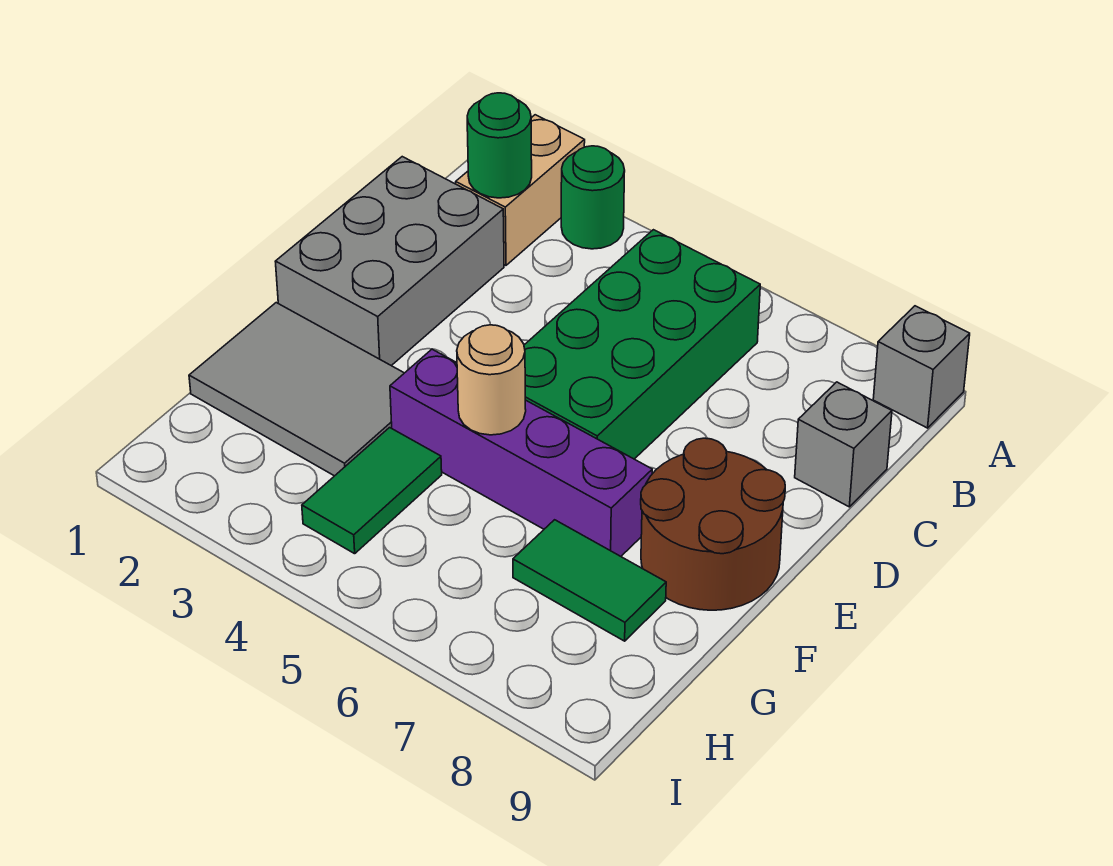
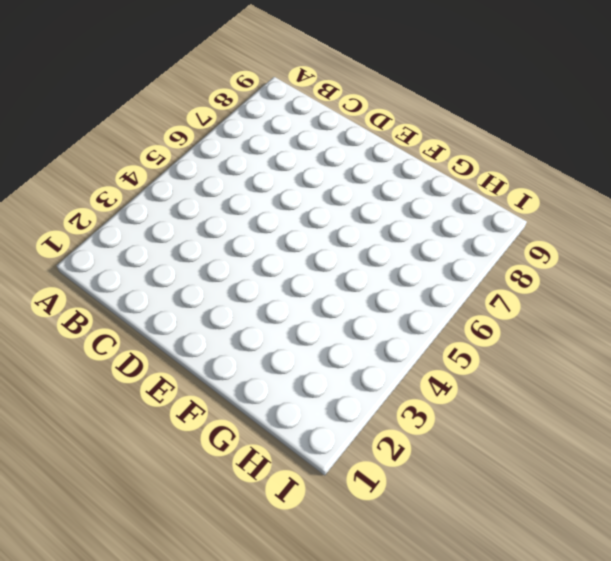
none -> tan brick A2:B2 level 1
none -> green round brick A3 level 1
none -> grey brick A9 level 1

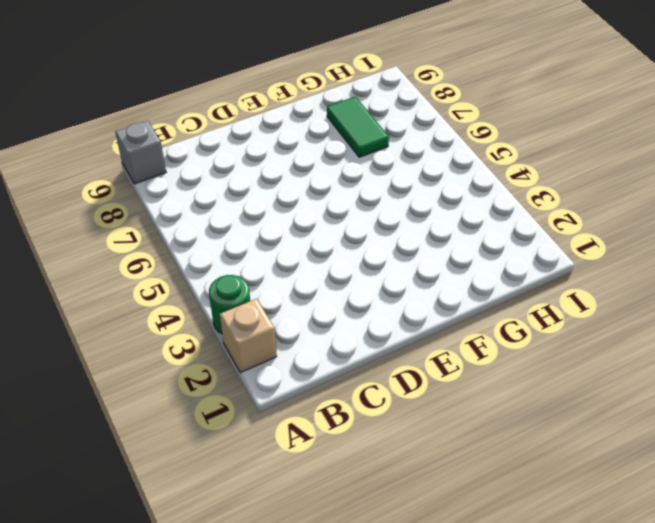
tan brick A2 level 1 -> tan brick A2:B2 level 1
none -> green brick B5:E6 level 1
none -> grey brick C1:E2 level 1
none -> grey brick C9 level 1

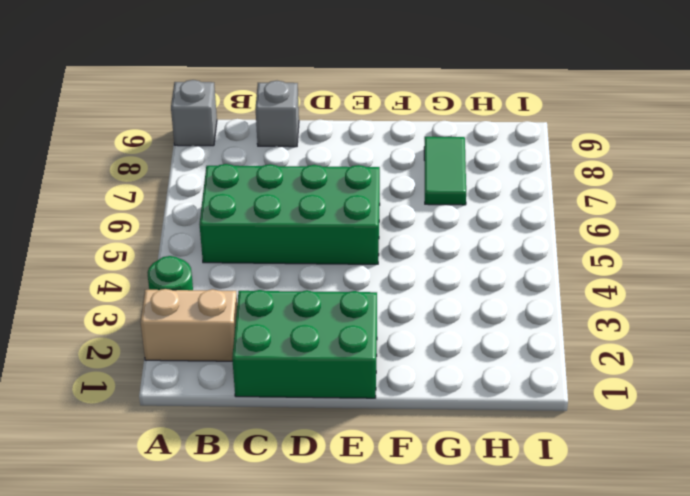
green brick C1:E2 level 1 -> grey brick C1:E2 level 1
none -> brown round brick E8:F9 level 1
none -> grey tile F1:G3 level 1
none -> purple brick F4:F7 level 1

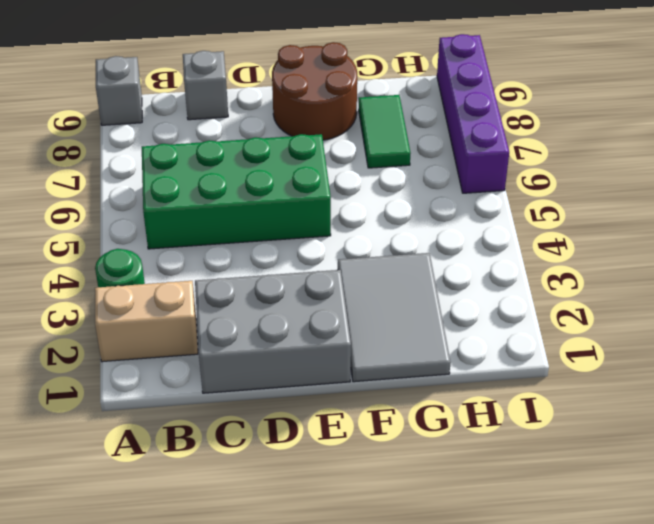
purple brick I6:I9 level 1 -> purple brick F4:F7 level 1
none -> green tile G4:H4 level 1
none -> green round brick B2 level 2
none -> tan round brick F5 level 2

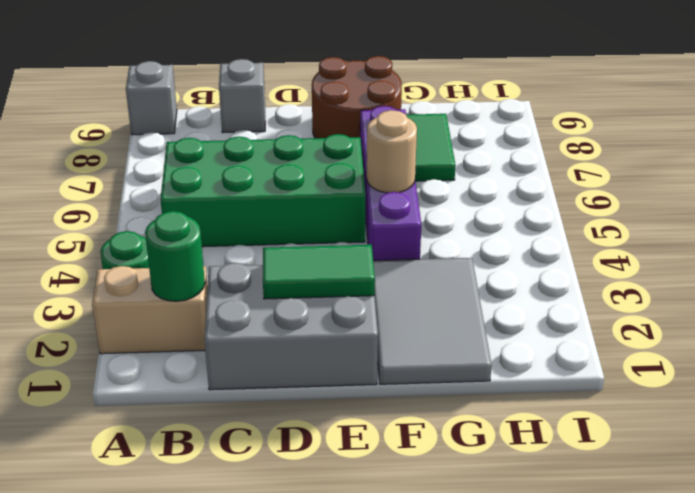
green tile D2:E2 level 2 -> green tile G4:H4 level 1

